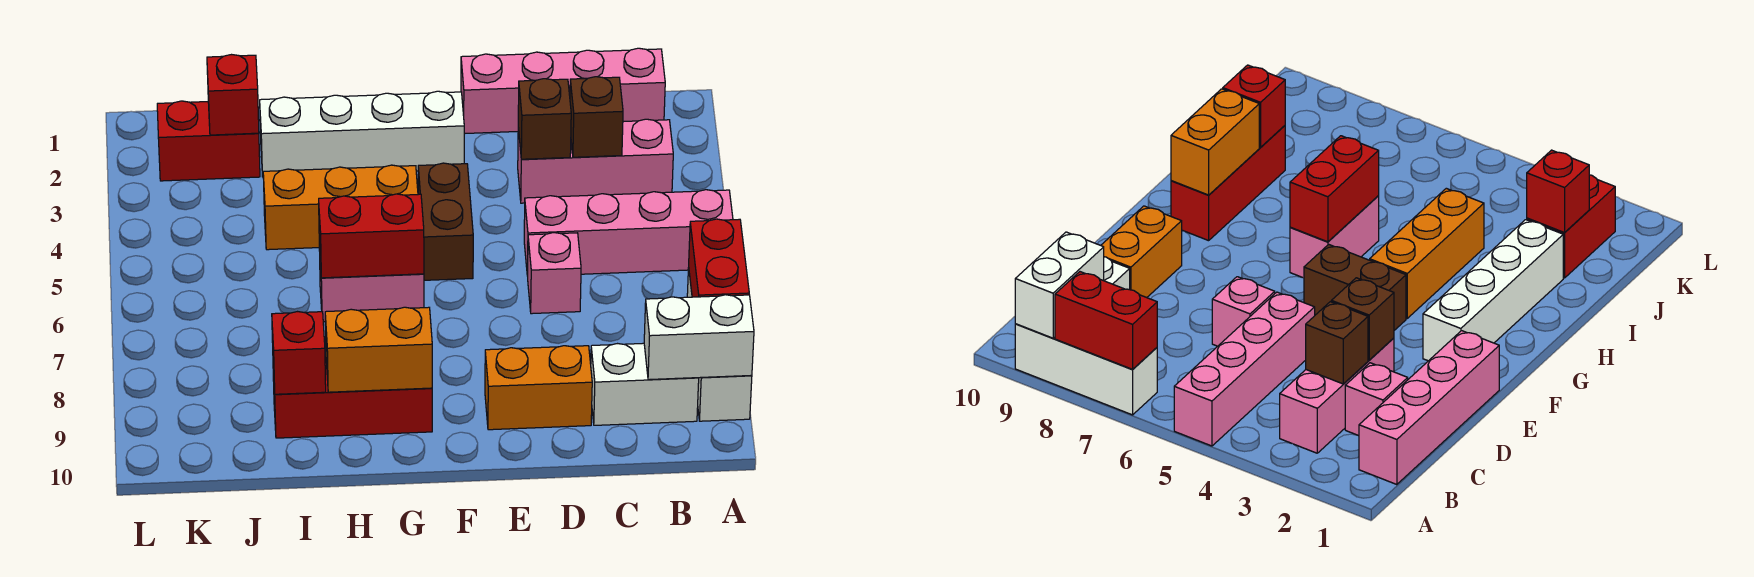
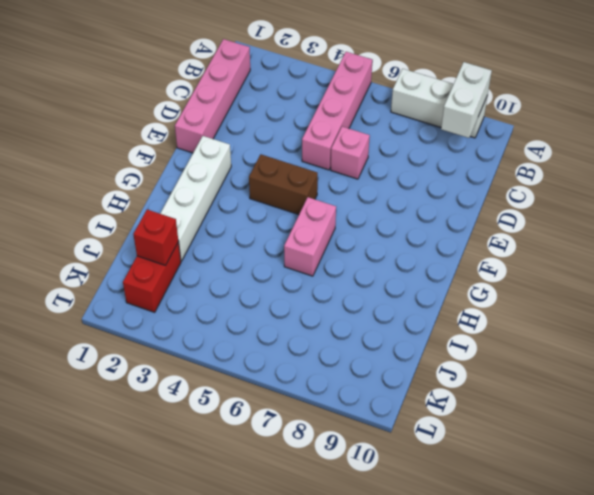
none -> pink brick B3:D3 level 1
none -> white brick B9:C9 level 1
none -> pink brick C2 level 1

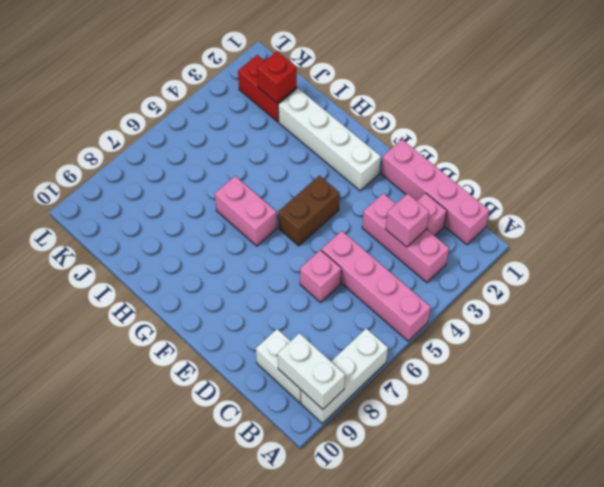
pink brick C3 level 2 -> brown brick C3 level 2
none -> orange brick D9:E9 level 1
none -> orange brick G4:I4 level 1
none -> red brick G9:I9 level 1

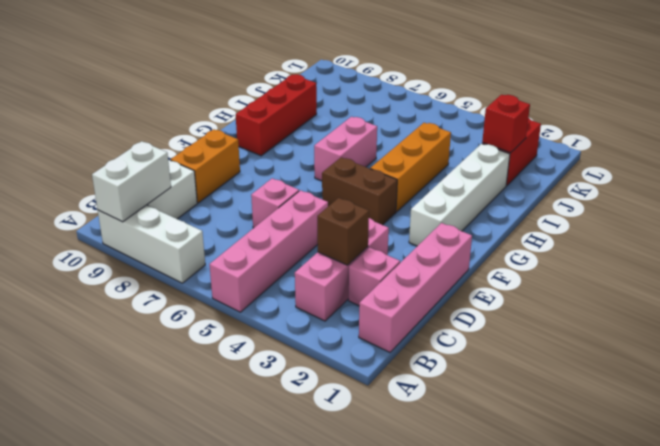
none -> red brick A7:A8 level 2
none -> brown brick D3 level 2
none -> red brick G6:H6 level 2

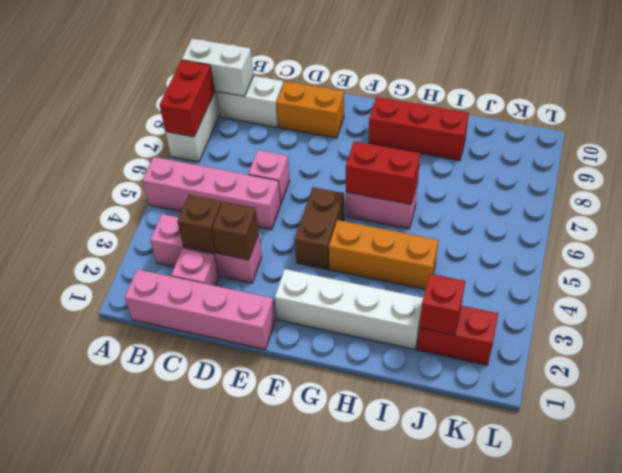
none -> orange brick G9:H9 level 2
none -> red brick I9 level 2

